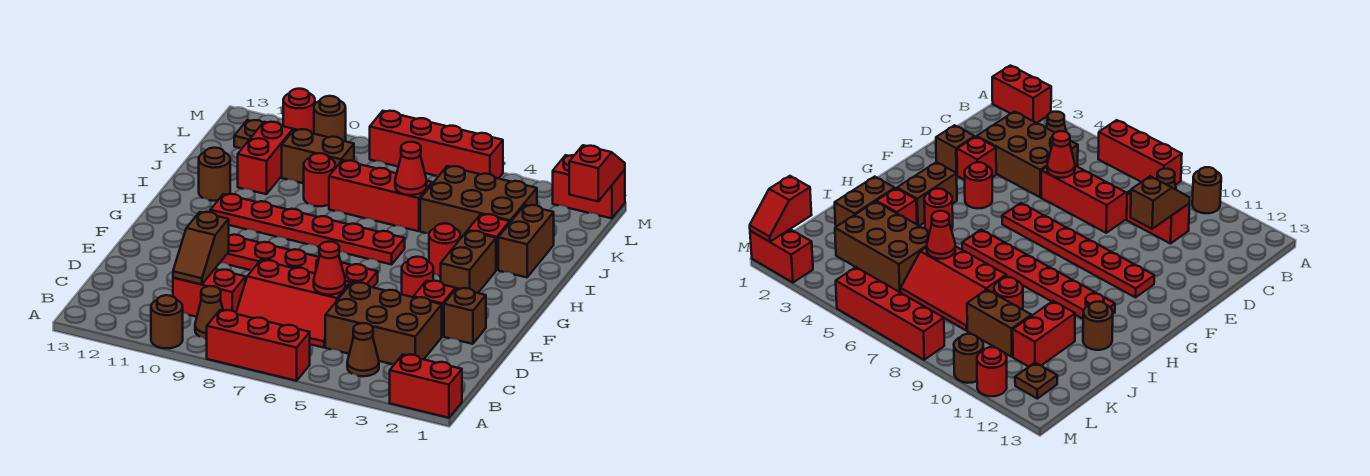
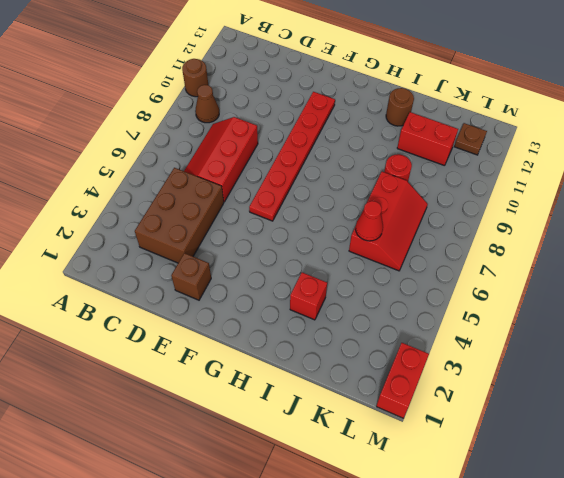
none -> red brick A1:A2 level 1
none -> red brick A6:A8 level 1
none -> brown cone B4 level 1
none -> red brick C9:C10 level 1

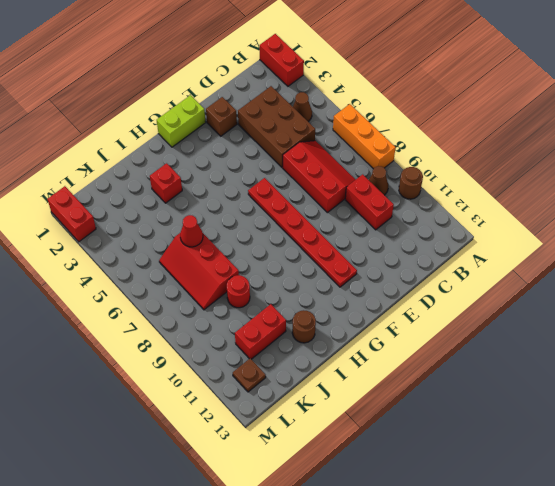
orange brick A6:A8 level 1 -> red brick A6:A8 level 1
lime brick F1:G1 level 1 -> none
none -> red brick E3 level 1
none -> red round brick F4 level 1
none -> brown brick G3:H3 level 1
none -> red round brick H4 level 1

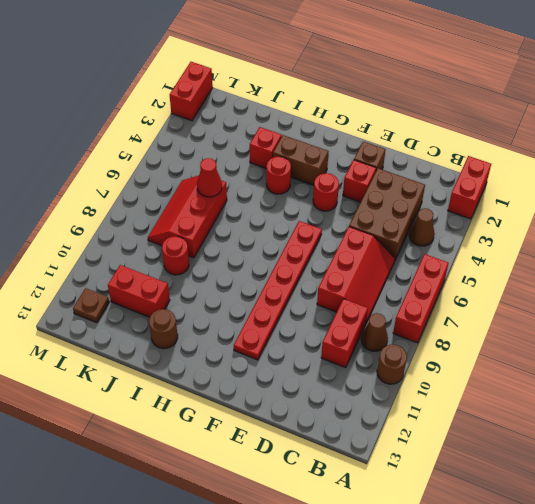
none -> red plate H6:H11 level 1
none -> brown brick I2:J2 level 1
none -> brown brick J3:K5 level 1
none -> brown brick K9:K10 level 1

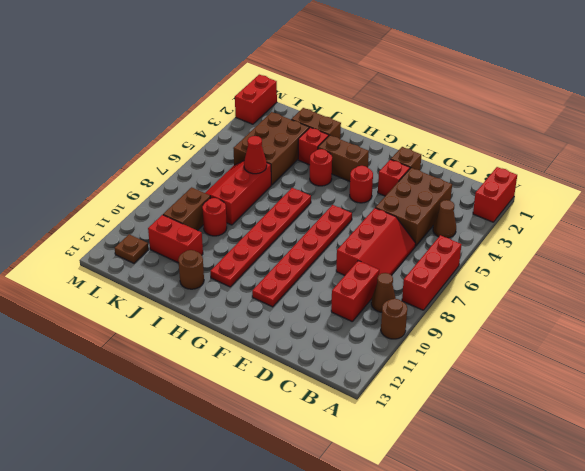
none -> red brick M5:M8 level 1
none -> brown round brick M10 level 1
none -> red round brick M11 level 1
none -> brown slope C10:D10 level 2 top D

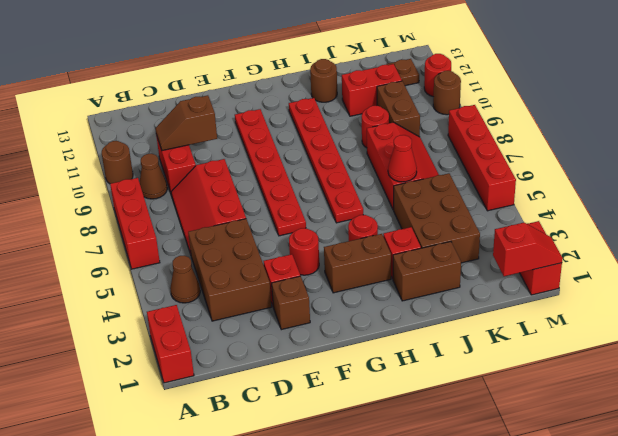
none -> red cone D6 level 2

